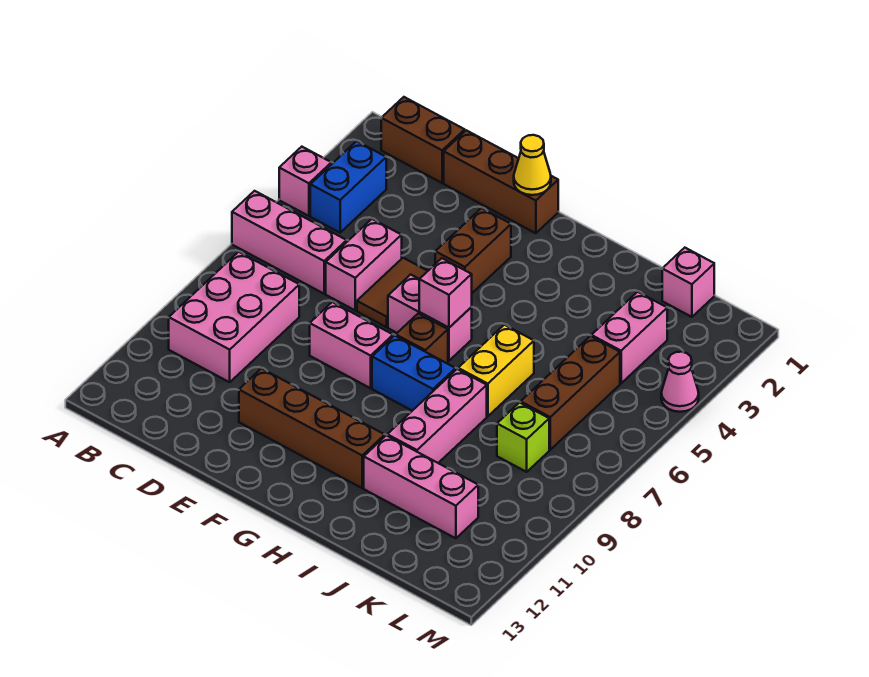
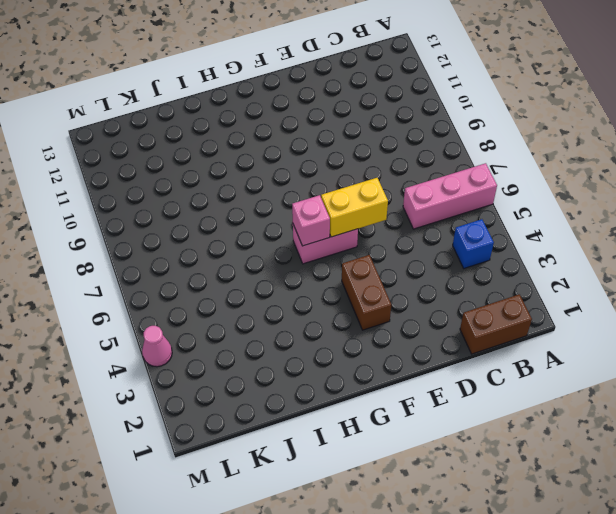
blue brick B4 level 1 -> blue brick B3:B4 level 1
yellow brick E6:F6 level 2 -> yellow brick I6:I7 level 1
none -> pink brick A4 level 1
none -> pink brick B8:C10 level 1
none -> brown brick D1:F1 level 1

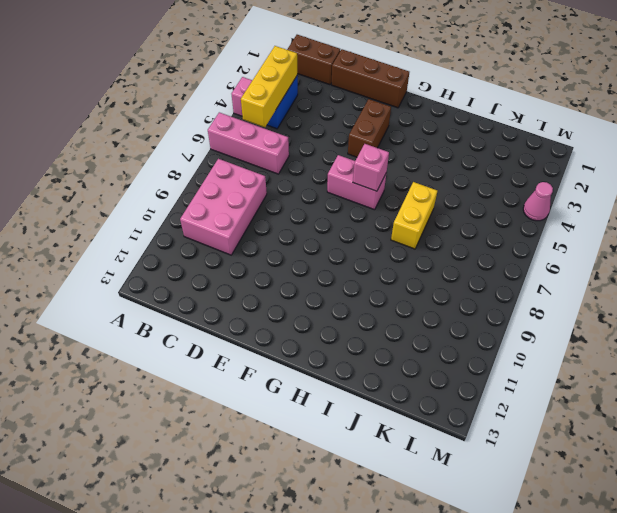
yellow brick B3:B5 level 2 -> none
none -> pink brick D5:D6 level 1
none -> brown tile E5:E6 level 1
none -> pink brick E8:F8 level 1

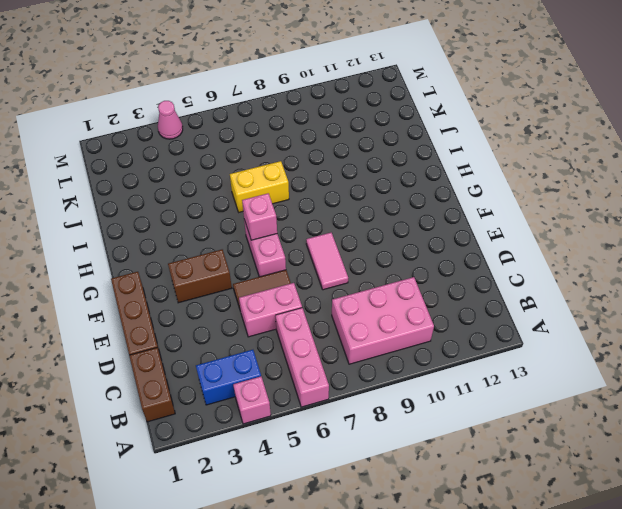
pink tile E8:F8 level 1 -> pink brick E8:F8 level 1
none -> brown brick E11:H11 level 1
none -> brown brick G7 level 1
none -> blue brick G8:H8 level 1

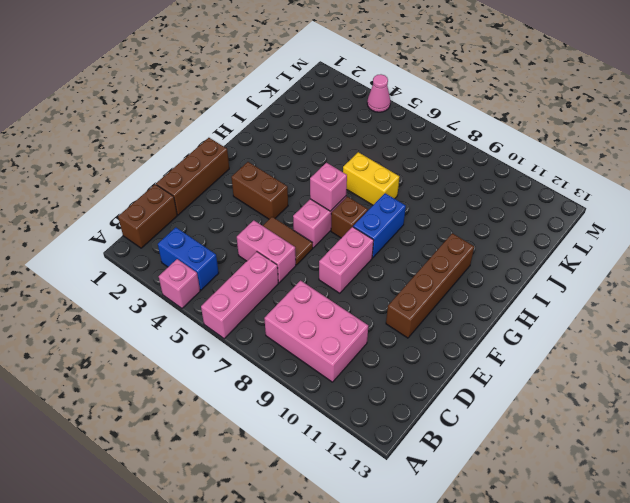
none -> pink brick I8:I10 level 1
none -> pink brick I11:K11 level 1
none -> pink brick K1 level 1

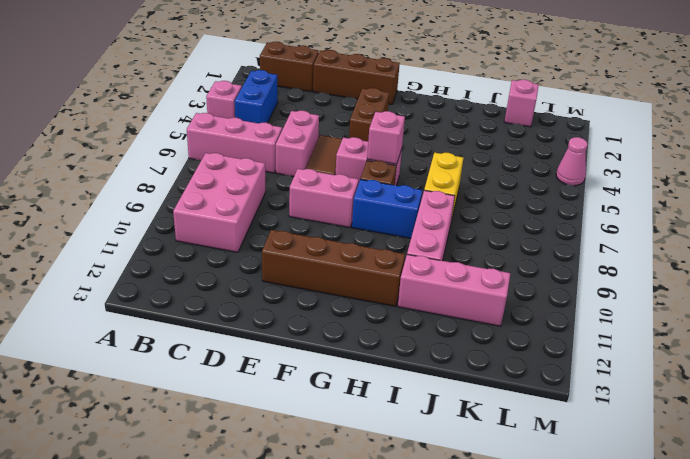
none -> pink brick K3:K4 level 1
none -> brown brick K5:K7 level 1
none -> lime brick K8 level 1

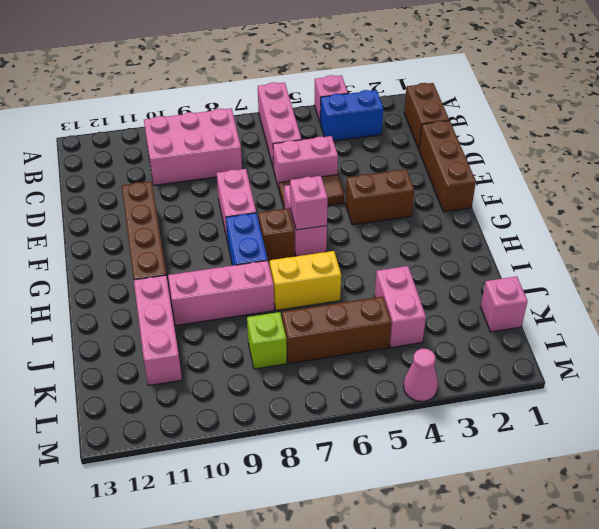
pink brick J4:K4 level 1 -> pink brick K3:K4 level 1
none -> yellow cone F1 level 2

